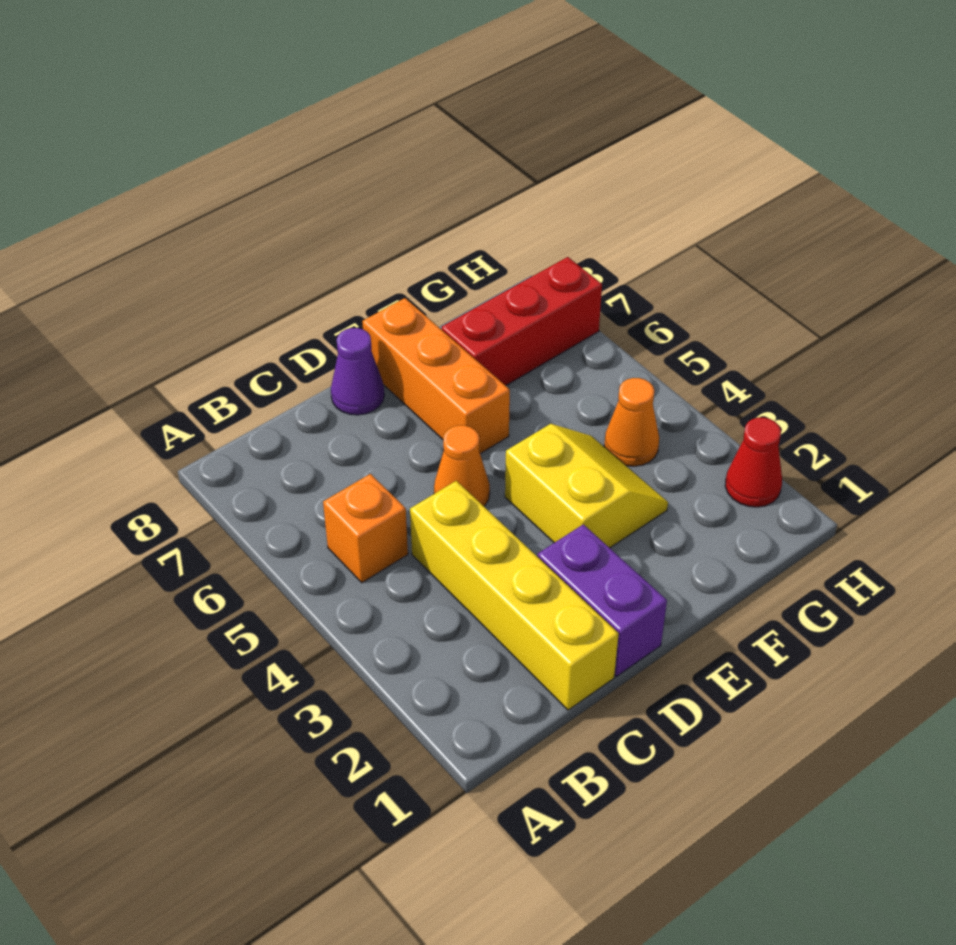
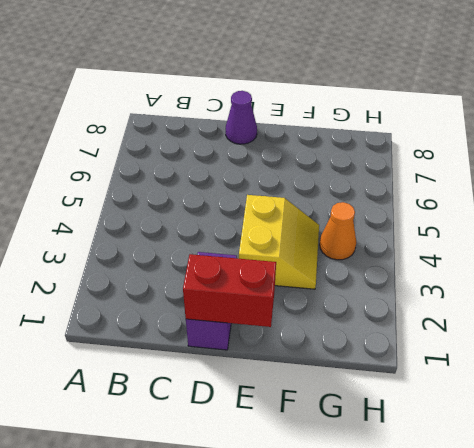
red brick D1:E1 level 2 -> none
none -> orange brick B5 level 1
none -> yellow brick C1:C4 level 1

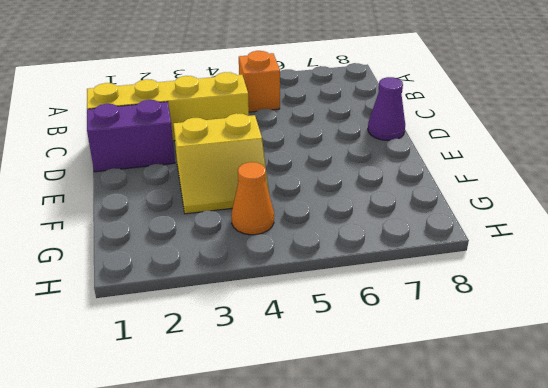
none -> orange cone D5 level 1
none -> orange brick E6:E8 level 1

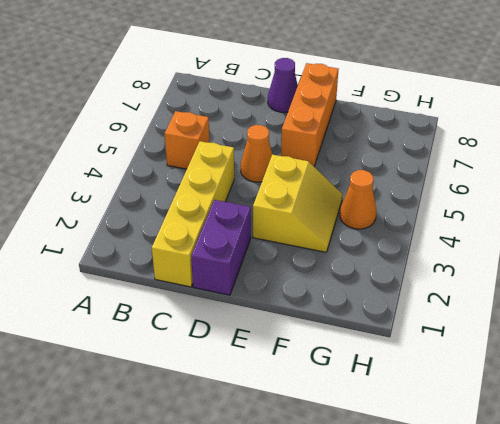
none -> red brick F7:H7 level 1
none -> red cone H2 level 1

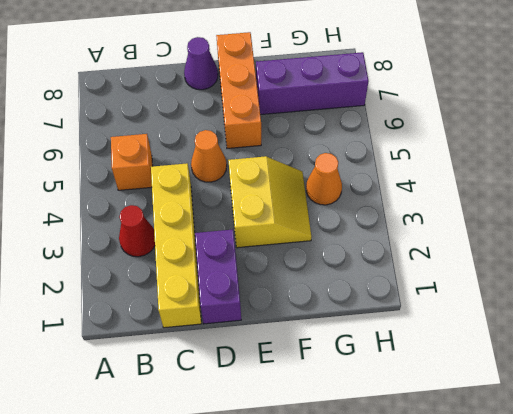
red cone B3 level 1 -> red cone H2 level 1
purple brick F7:H7 level 1 -> red brick F7:H7 level 1

